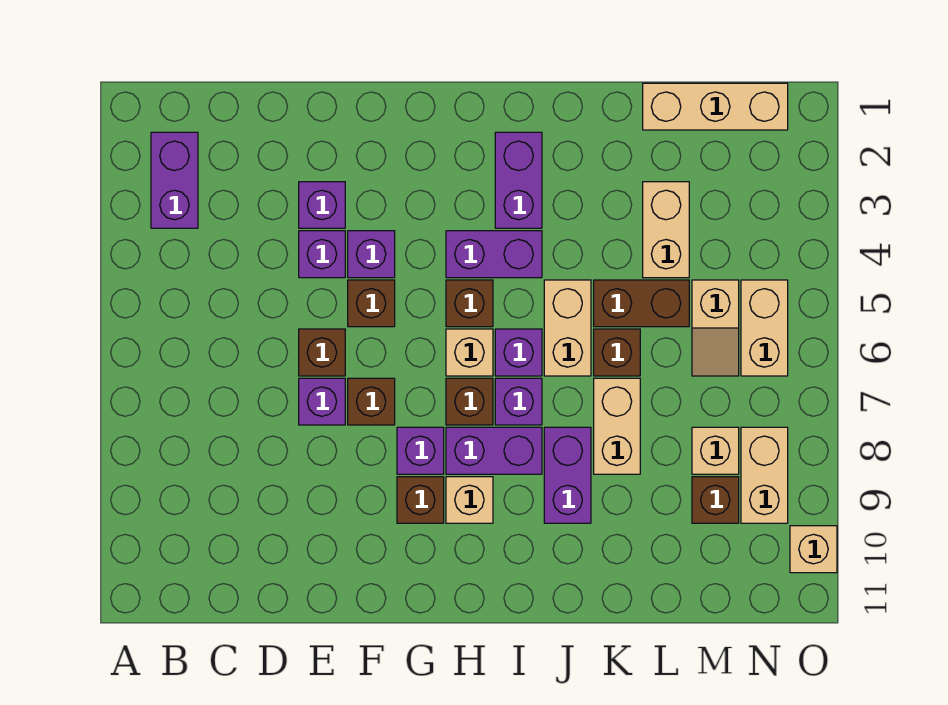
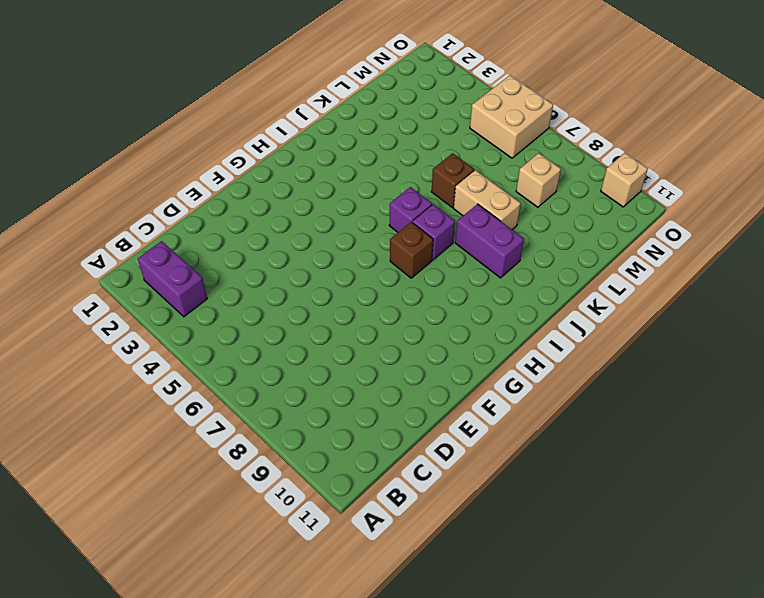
tan brick N5:O6 level 1 -> tan brick N5:N6 level 1
none -> purple brick E3 level 1
none -> purple brick E4 level 1
none -> brown brick E6 level 1
none -> purple brick E7 level 1

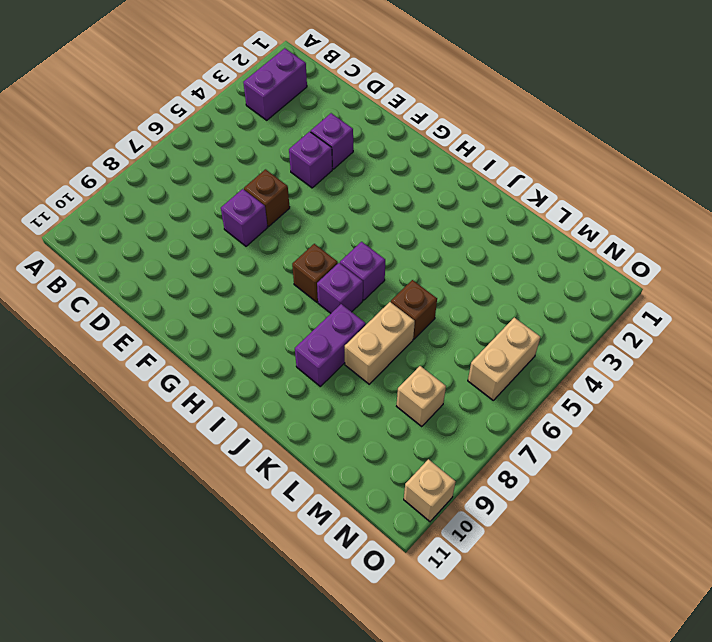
none -> purple brick F4 level 1
none -> brown brick F5 level 1
none -> brown brick F7 level 1
none -> purple brick G8 level 1

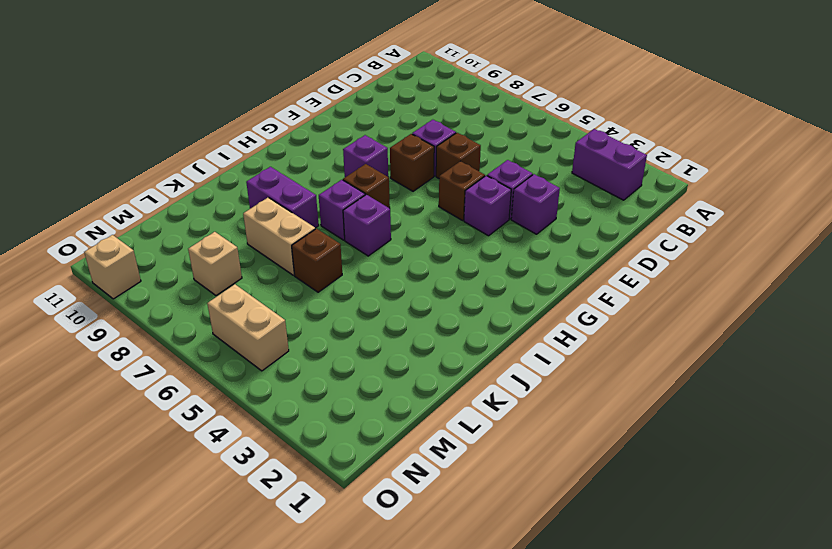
none -> brown brick G9 level 1
none -> purple brick H4:I4 level 1
none -> brown brick H5 level 1
none -> tan brick H6 level 1

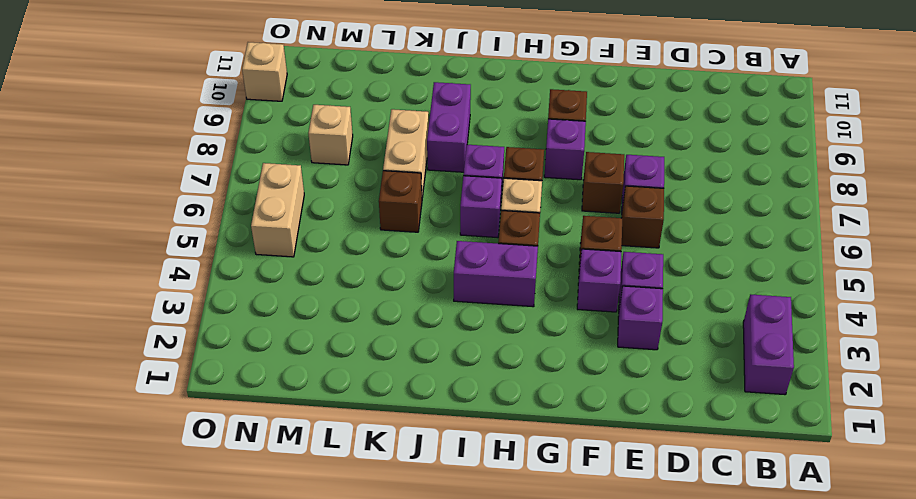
none -> purple brick H8:I8 level 1
none -> tan brick H9 level 1
none -> purple brick I2:I3 level 1
none -> tan brick J5:J6 level 1

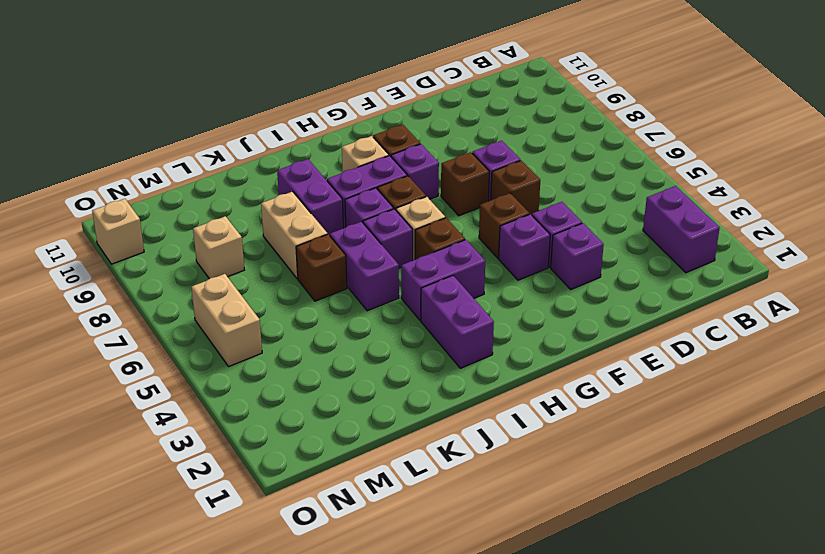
purple brick J5:J6 level 1 -> tan brick J5:J6 level 1
none -> brown brick K5:L5 level 1
none -> tan brick L1:N1 level 1
none -> tan brick L3:L4 level 1
none -> tan slope M5:M6 level 1 top 5

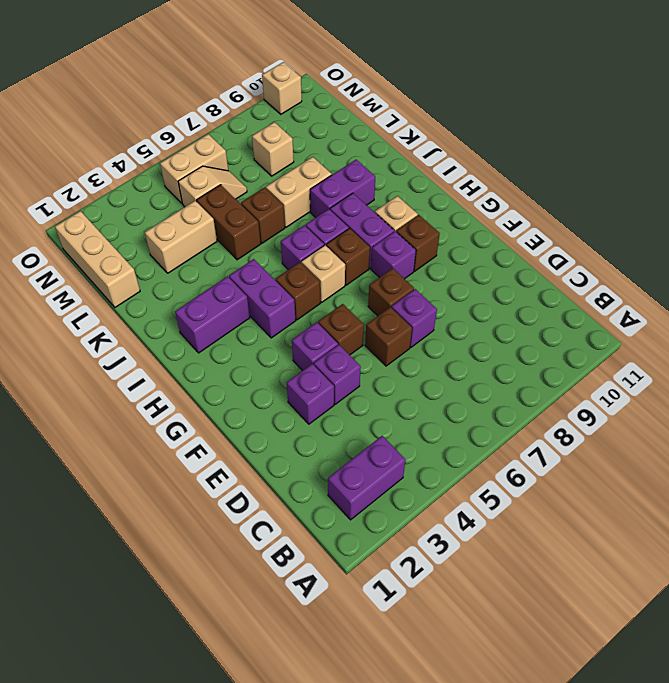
none -> tan brick J5:J6 level 1
none -> brown brick M9 level 1
none -> tan brick N8:N9 level 1

